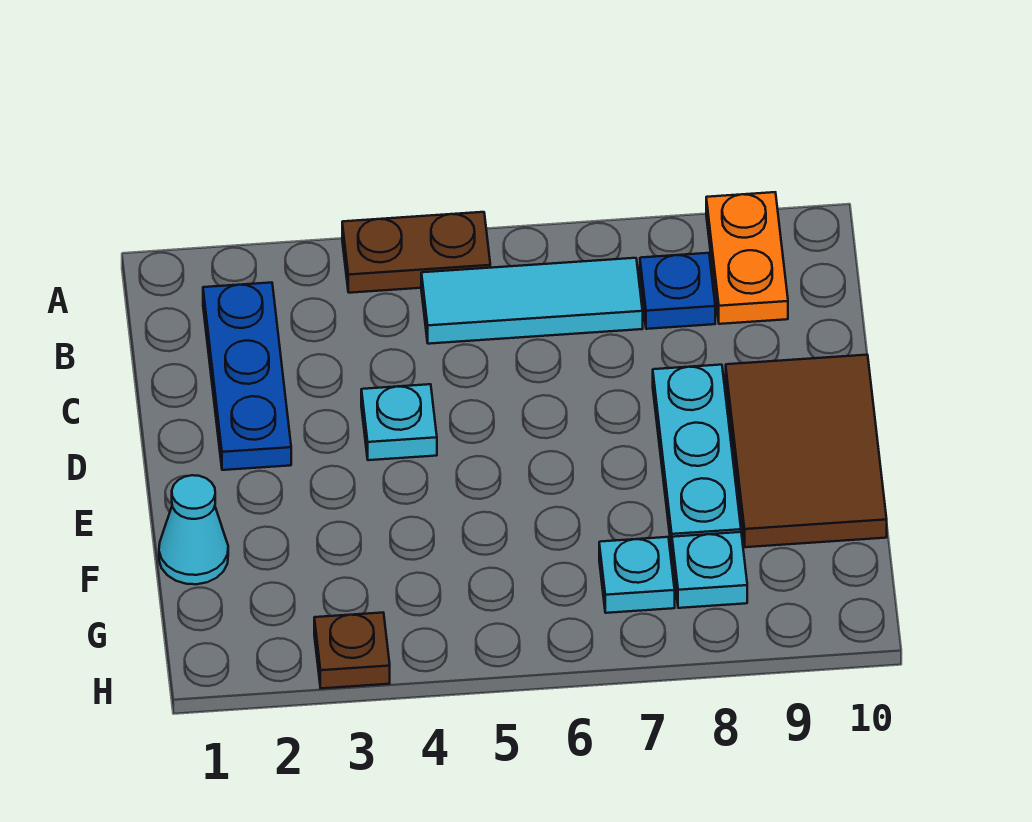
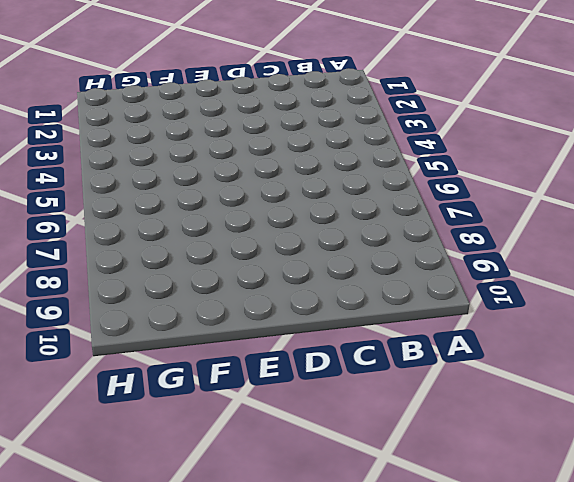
none -> brown plate A4:A5 level 1
none -> orange plate A9:B9 level 1
none -> blue plate B2:D2 level 1

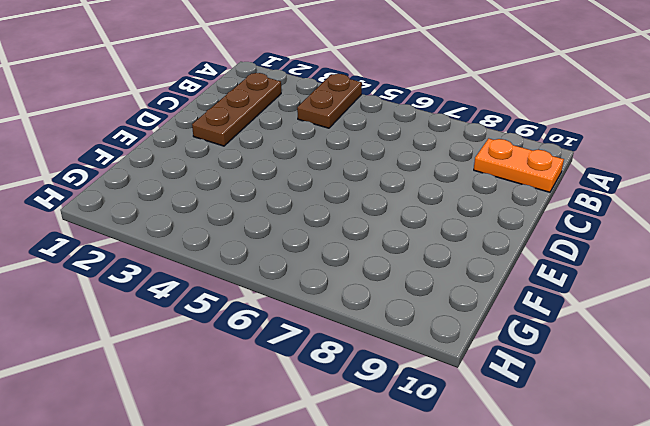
brown plate A4:B4 level 1 -> brown plate A4:A5 level 1
brown plate B2:D2 level 1 -> blue plate B2:D2 level 1
orange plate B9:B10 level 1 -> orange plate A9:B9 level 1
none -> cyan tile B5:B7 level 1
none -> blue plate B8 level 1
none -> cyan plate D4 level 1

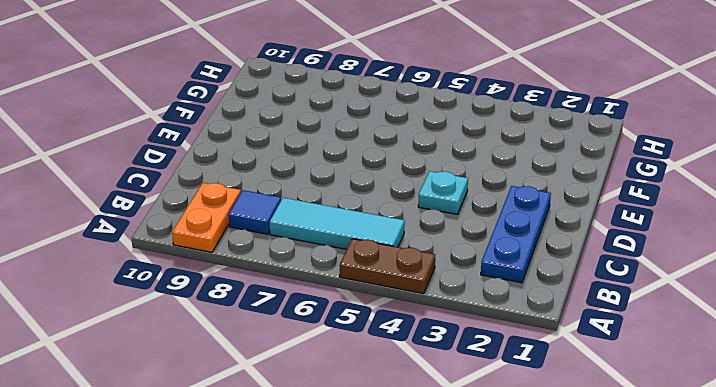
blue tile B8 level 1 -> blue plate B8 level 1
none -> cyan plate D8:F8 level 1
none -> brown tile D9:F10 level 1
none -> cyan cone F1 level 1

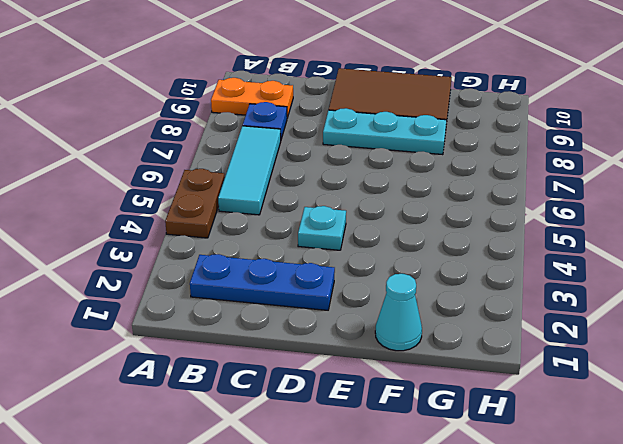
none -> cyan plate G7 level 1
none -> cyan plate G8 level 1
none -> brown plate H3 level 1

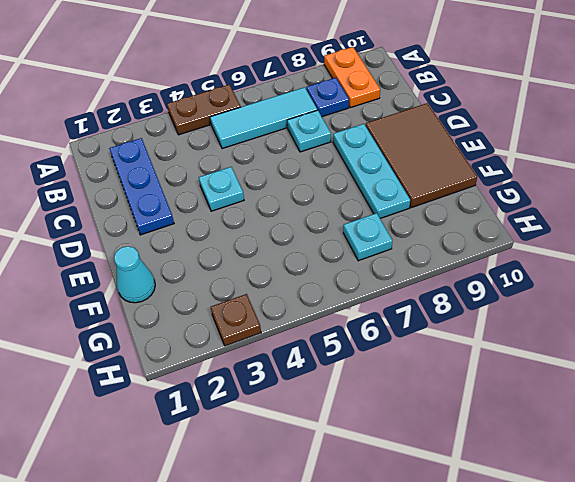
cyan plate C7 level 1 -> cyan plate G8 level 1

